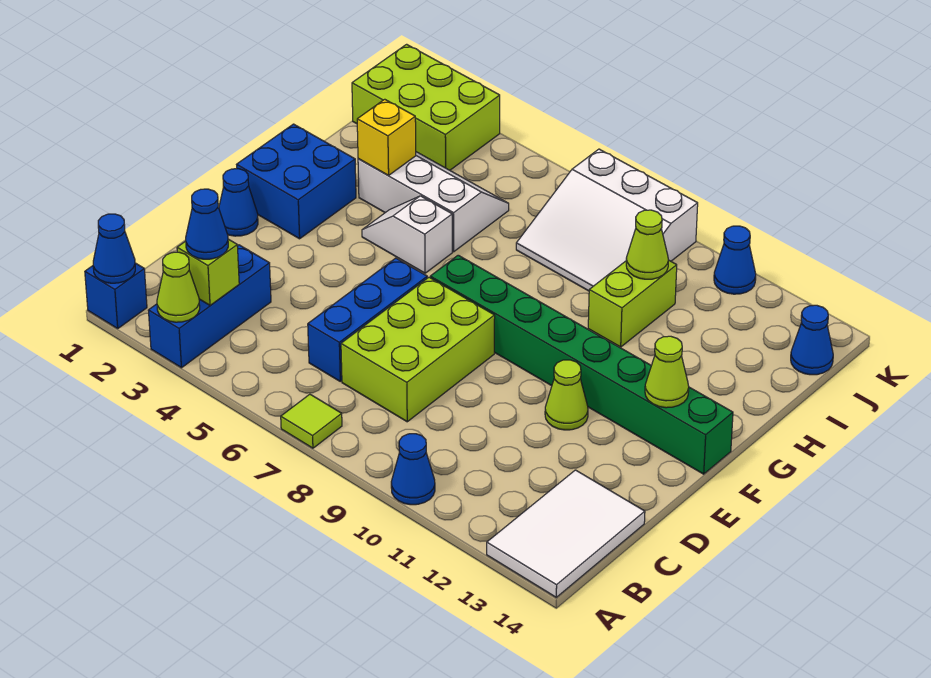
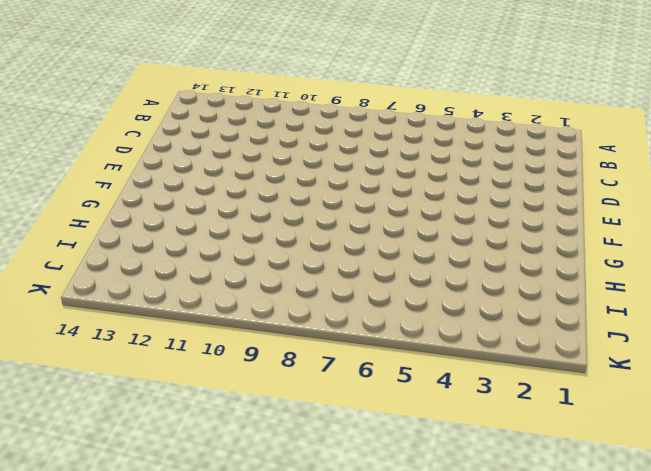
none -> blue brick A1 level 1
none -> blue brick A3:C3 level 1
none -> lime tile A7 level 1

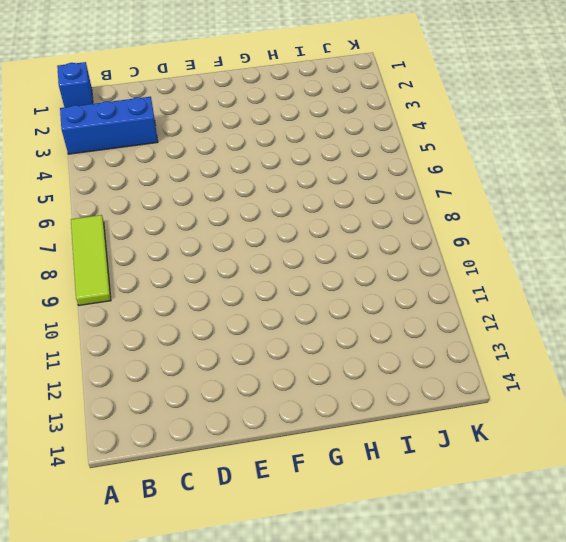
lime tile A7:A9 level 1 -> lime tile A7 level 1
none -> blue cone A10 level 1
none -> white tile A13:C14 level 1
none -> blue brick C6:E6 level 1

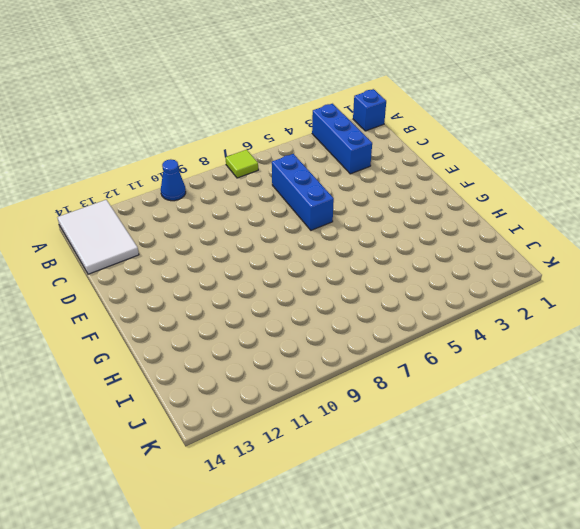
none -> lime brick C7:E8 level 1
none -> blue cone E1 level 1
none -> lime cone E11 level 1

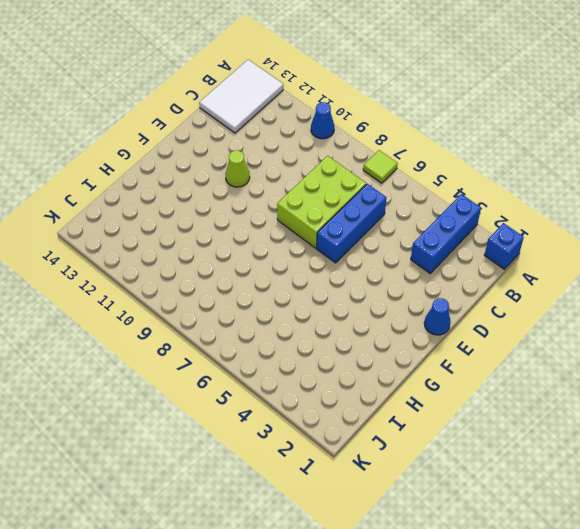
none -> blue brick F1:G2 level 1
none -> green brick F7:F14 level 1
none -> white slope G4:G5 level 1 top 5

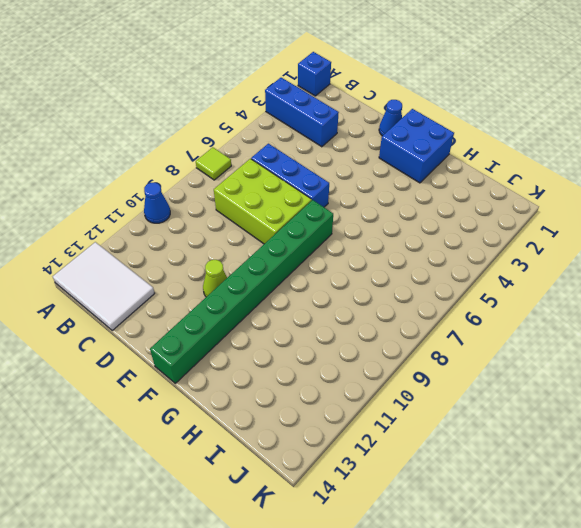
none -> white slope G4:G5 level 1 top 5
none -> white slope H3:I5 level 1 top H
none -> lime brick H10:I10 level 1

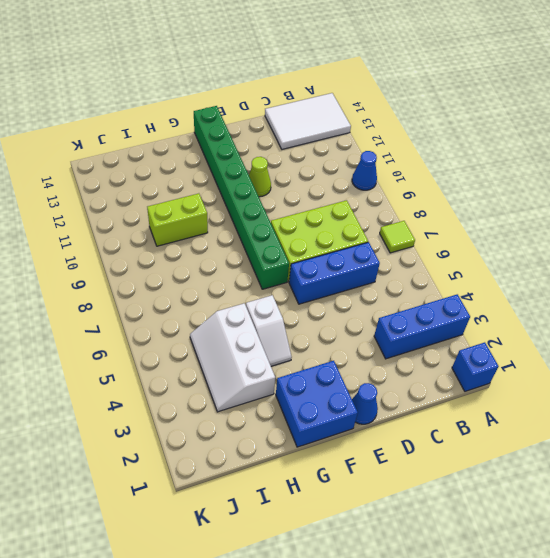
none -> white slope I7:K9 level 1 top K
none -> lime brick J1:K3 level 1
none -> blue cone J14 level 1

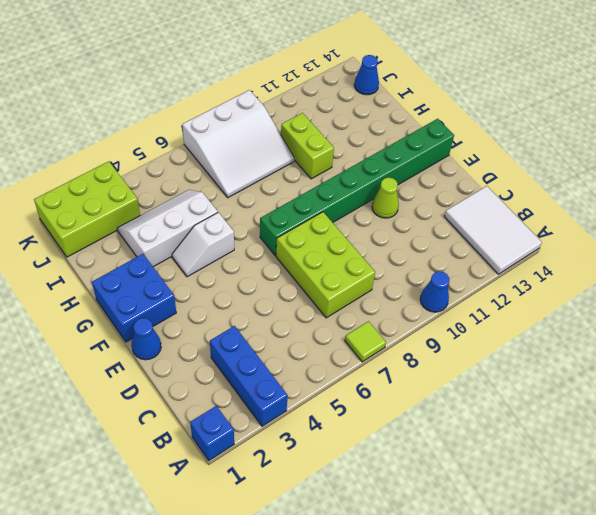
none -> blue brick C6:E6 level 1
none -> blue cone K11 level 1
none -> blue cone A1 level 2

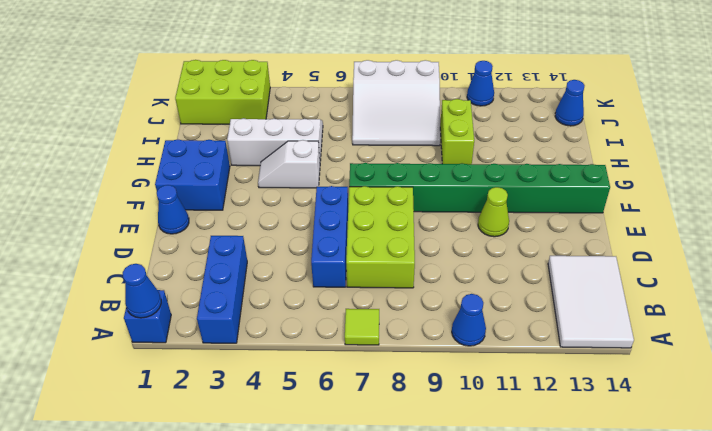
none -> lime cone A3 level 2
none -> lime brick B3 level 2
none -> lime cone F13 level 2

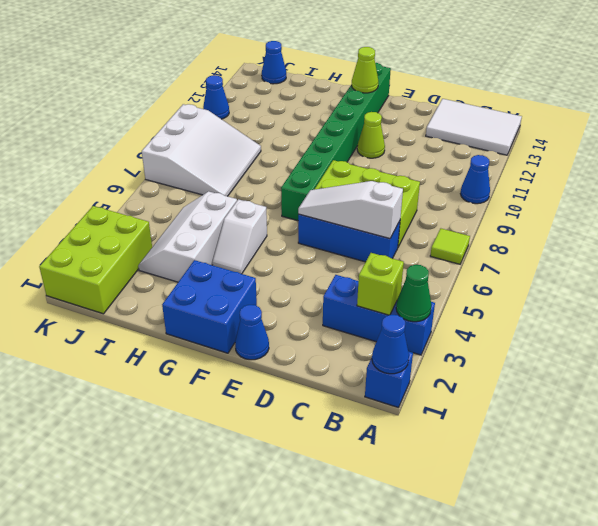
green cone A3 level 2 -> lime cone A3 level 2
white slope C6:E6 level 2 top C -> none
none -> lime brick H10:I10 level 1
none -> yellow brick H3 level 2
none -> lime cone I10 level 2

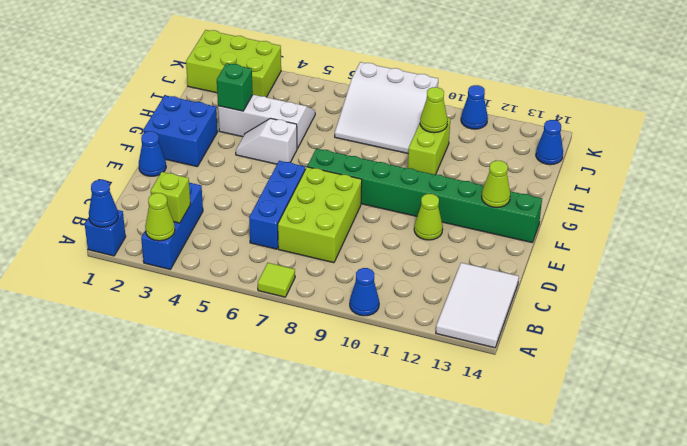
green brick H3 level 2 -> yellow brick H3 level 2
none -> blue cone B3 level 3

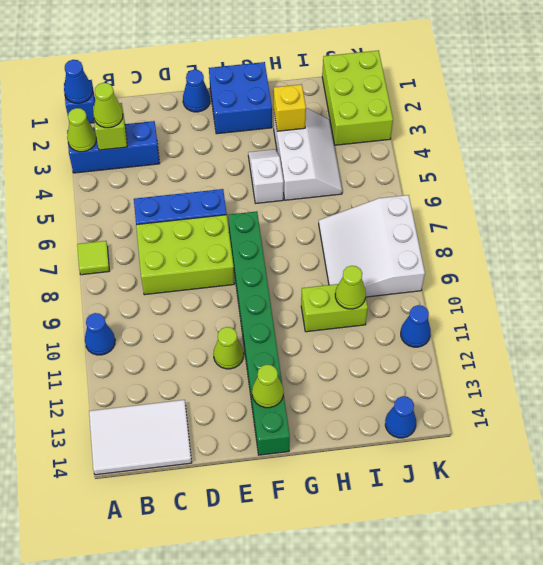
lime cone B3 level 3 -> blue cone B3 level 3

